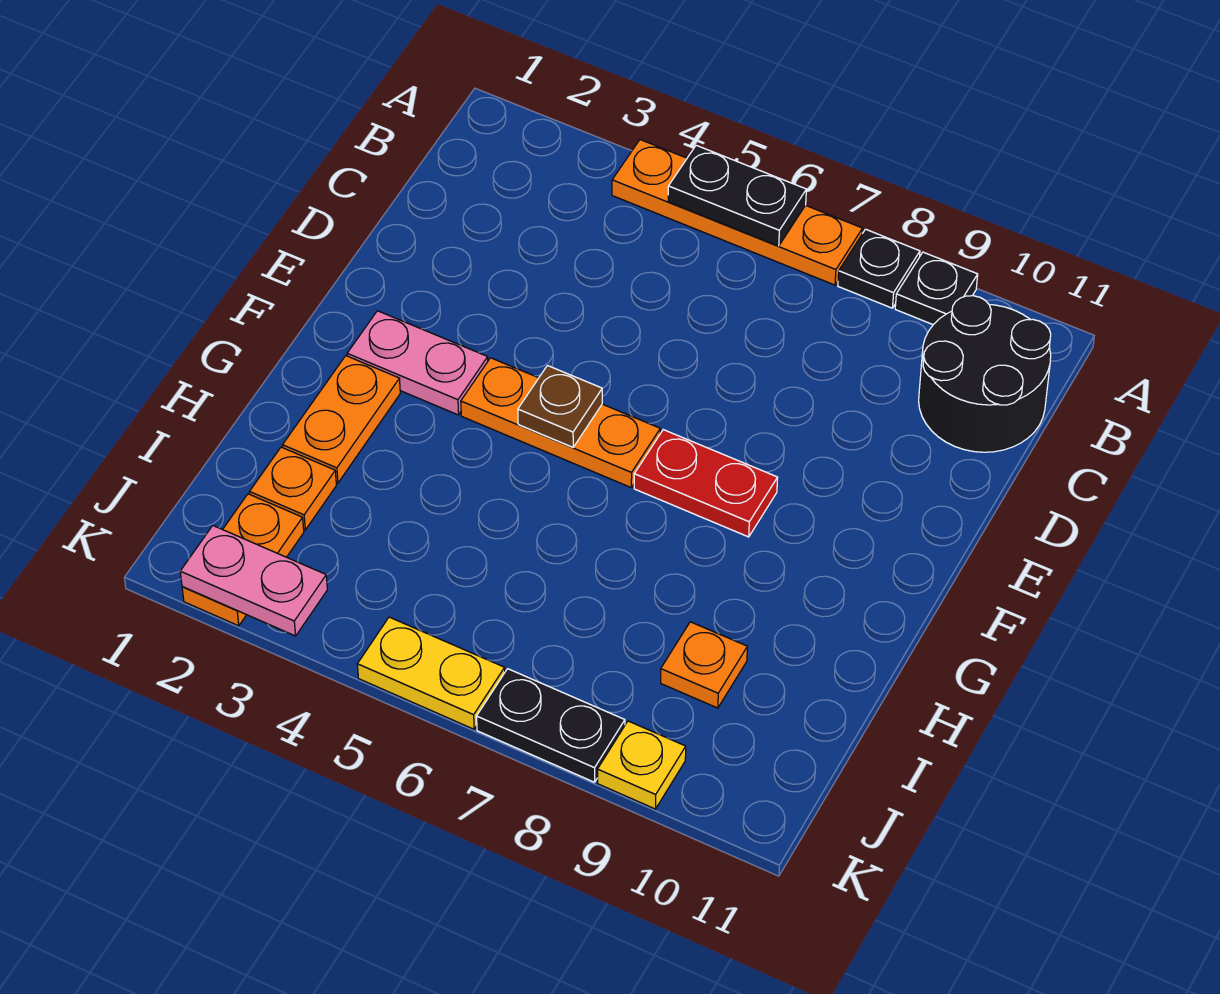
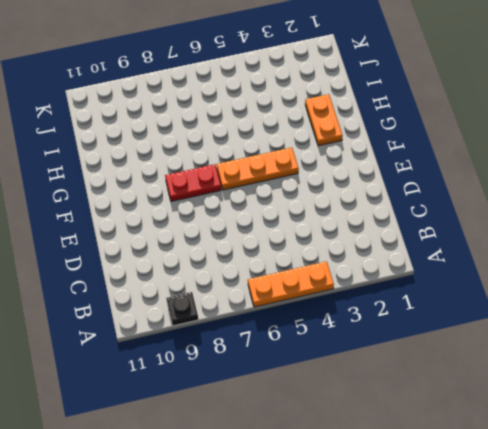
orange plate A4:A6 level 1 -> orange plate A4:A7 level 1
none -> black plate A8 level 1
none -> black round brick B10:C11 level 1
none -> pink plate F2:F3 level 1

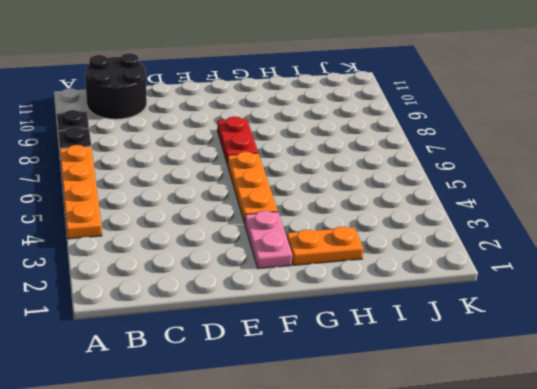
none -> orange plate I2 level 1
none -> orange plate I9 level 1
none -> orange plate J2:K2 level 1

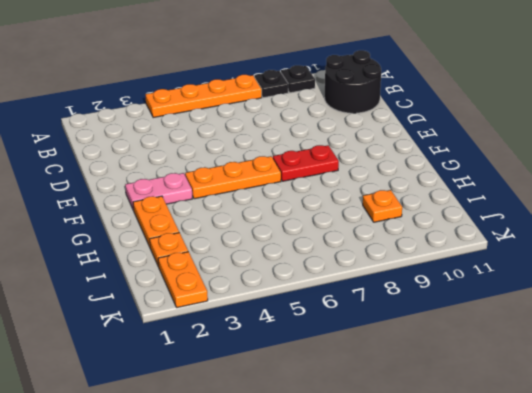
none -> yellow plate K5:K6 level 1
none -> black plate K7:K8 level 1
none -> yellow plate K9 level 1

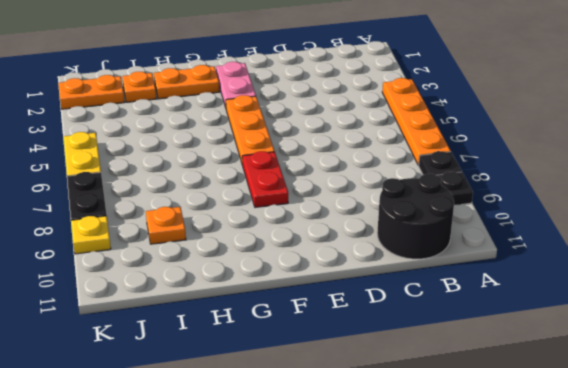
none -> black plate A5:A6 level 2
none -> brown plate F5 level 2
none -> pink plate K2:K3 level 2

